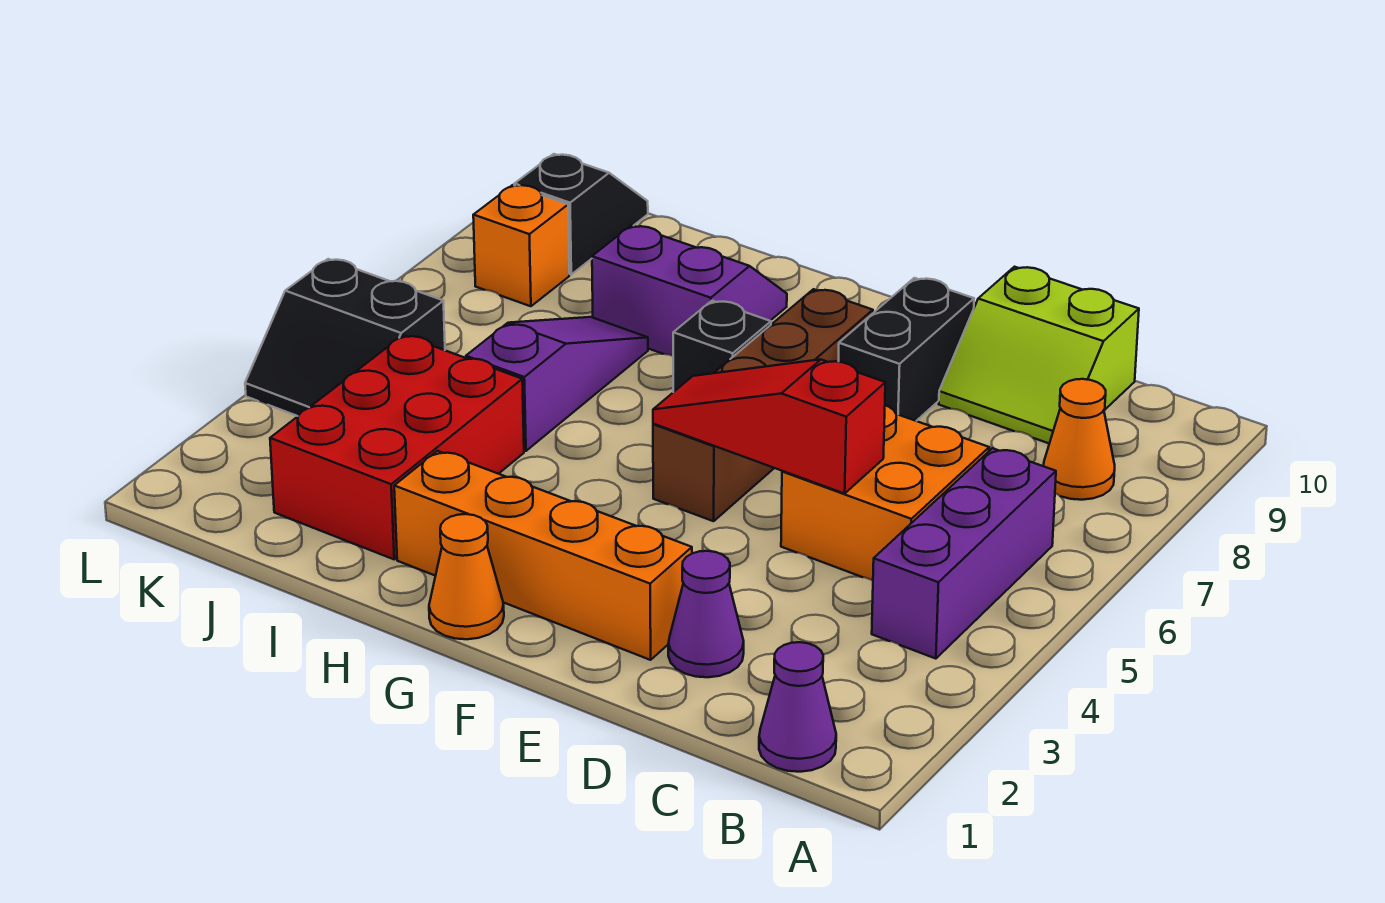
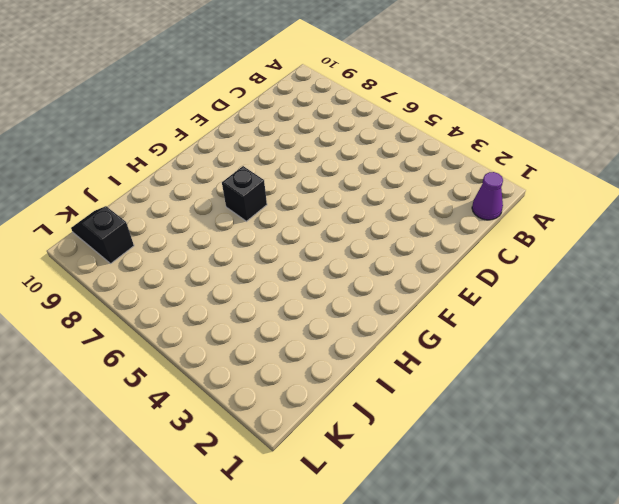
none -> purple brick B4:B6 level 1
none -> orange cone B8 level 1
none -> orange brick C5:D6 level 1

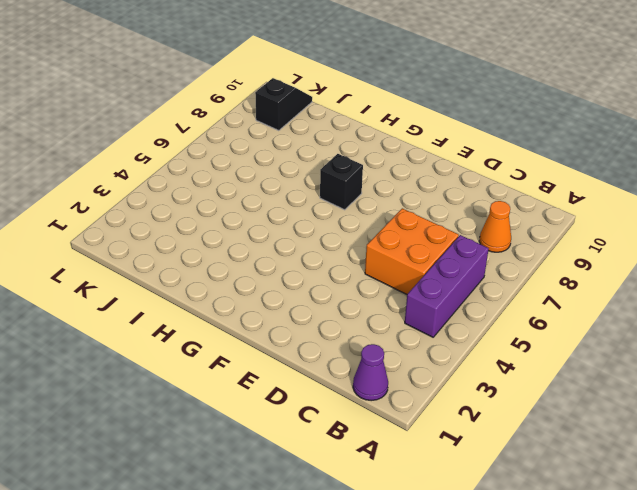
none -> lime slope C9:D10 level 1 top 10
none -> purple cone D2 level 1
none -> orange brick E2:H2 level 1

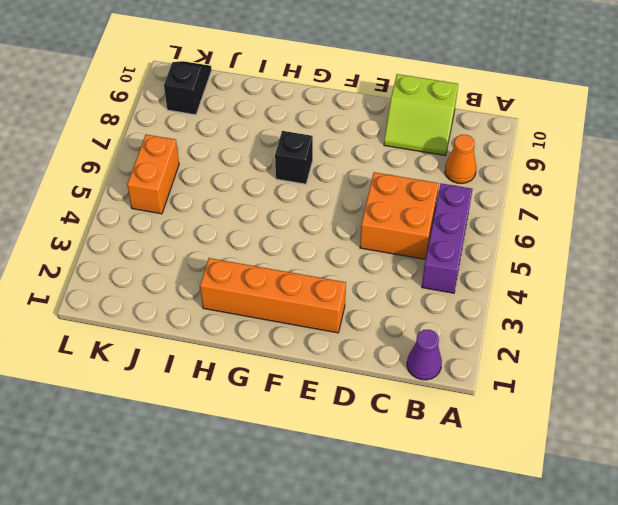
orange brick K5:K6 level 1 -> black slope K4:L5 level 1 top 5
none -> purple cone D2 level 1
none -> black brick E8:E9 level 1
none -> brown brick F5:F8 level 1

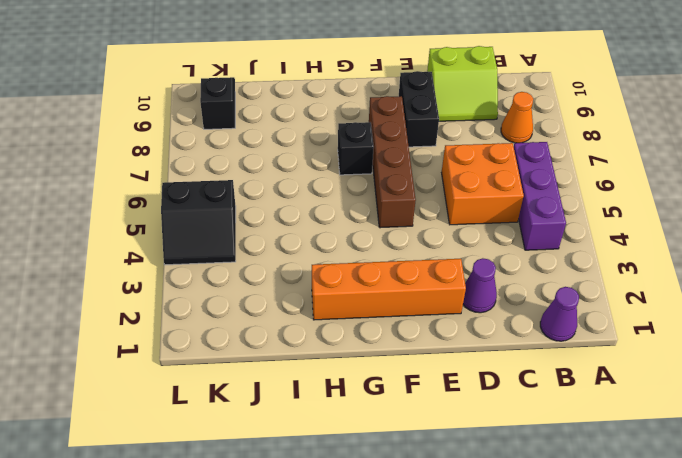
none -> orange cone G1 level 1
none -> purple slope H8:I9 level 1 top 8
none -> red brick I2:J4 level 1

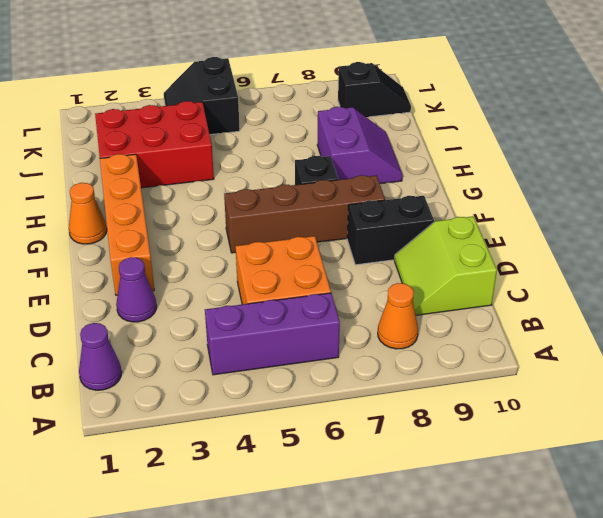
none -> purple slope I5:I7 level 1 top 5
none -> orange brick K8 level 1
none -> red slope D5:F5 level 2 top D

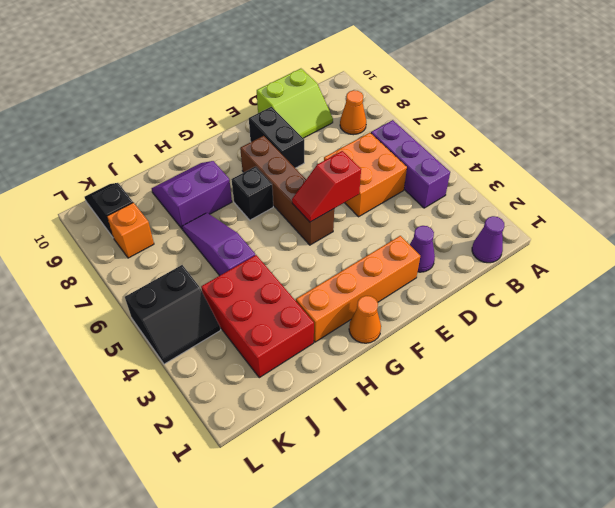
red slope E5:F5 level 2 top E -> red slope D5:F5 level 2 top D

